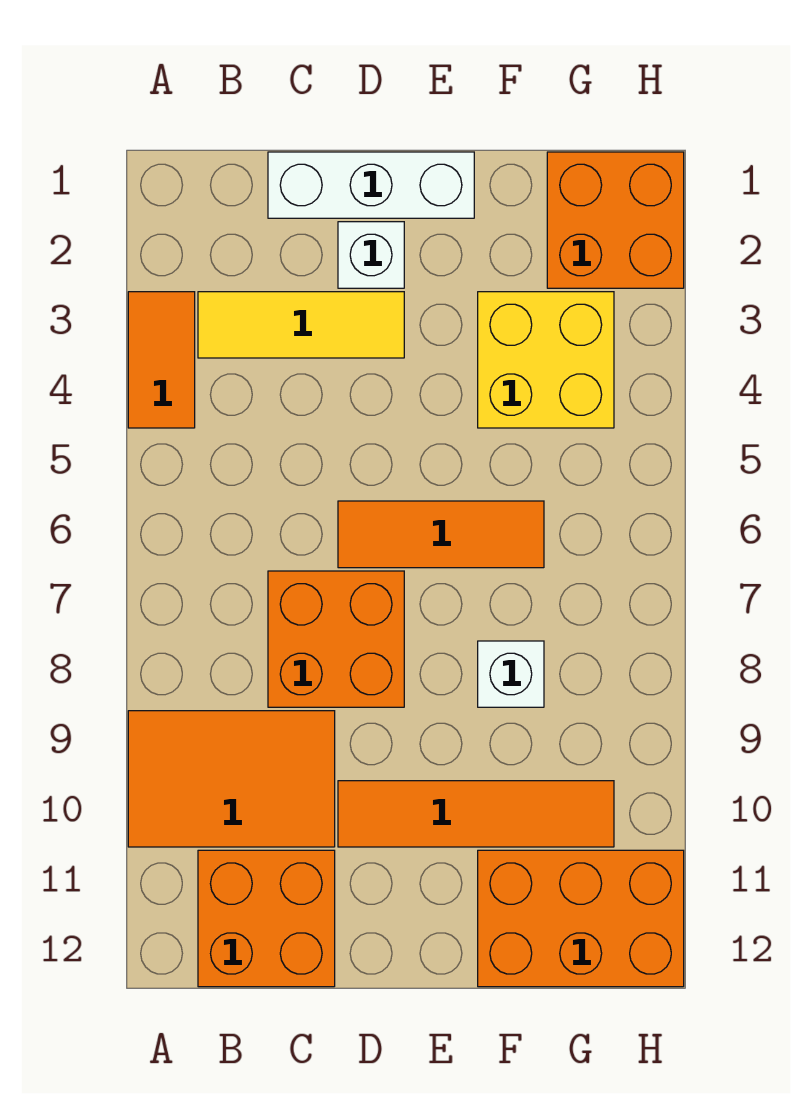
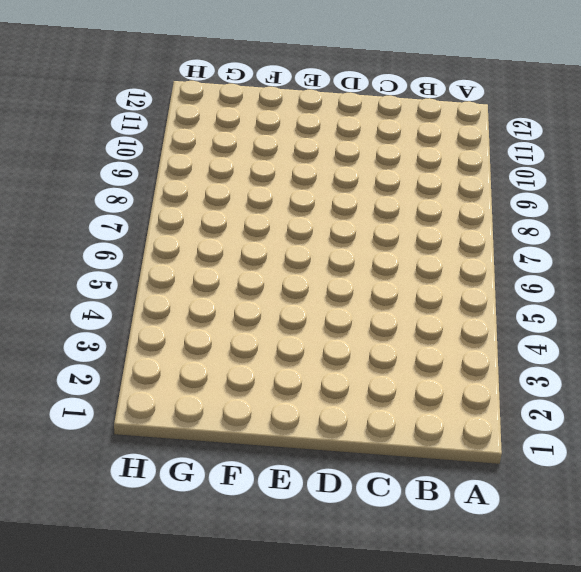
none -> orange tile A3:A4 level 1
none -> orange tile A9:C10 level 1
none -> yellow tile B3:D3 level 1

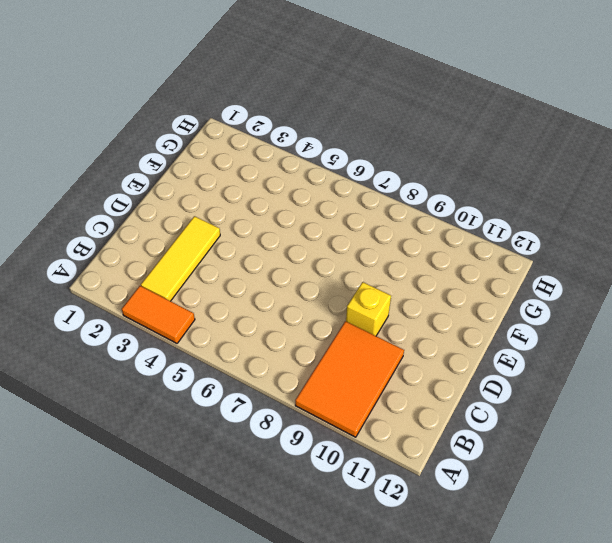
yellow brick D9 level 1 -> none
none -> orange brick B11:C12 level 1
none -> white brick C1:E1 level 1
none -> orange brick C7:D8 level 1

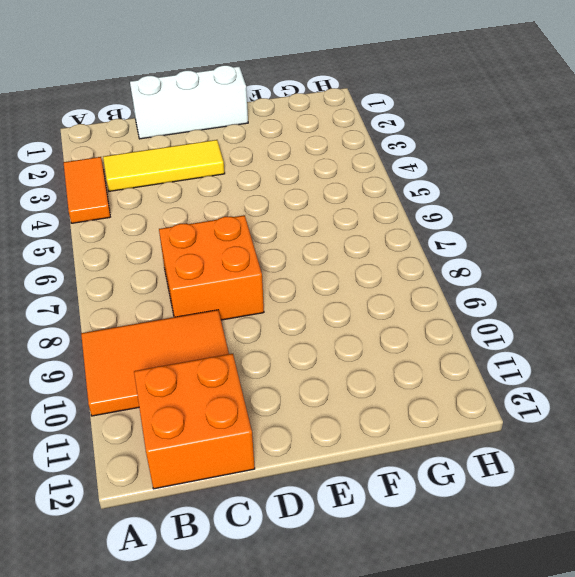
none -> white brick D2 level 1
none -> orange tile D6:F6 level 1
none -> orange tile D10:G10 level 1

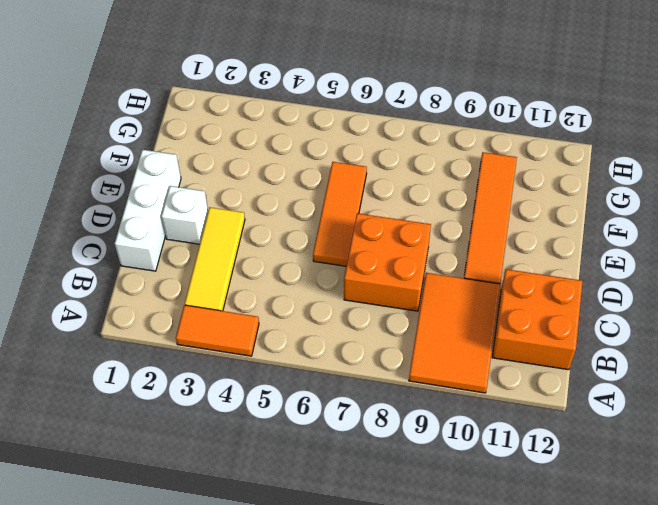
none -> yellow brick F3:G4 level 1
none -> white brick F8 level 1
none -> orange brick F11:H12 level 1

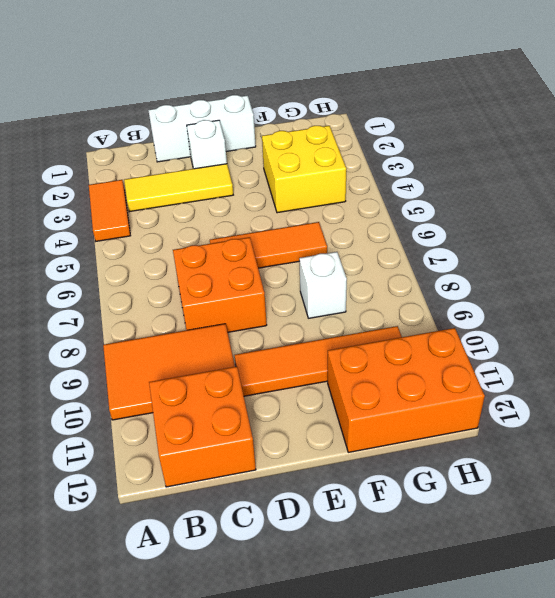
none -> orange brick G1:H2 level 1

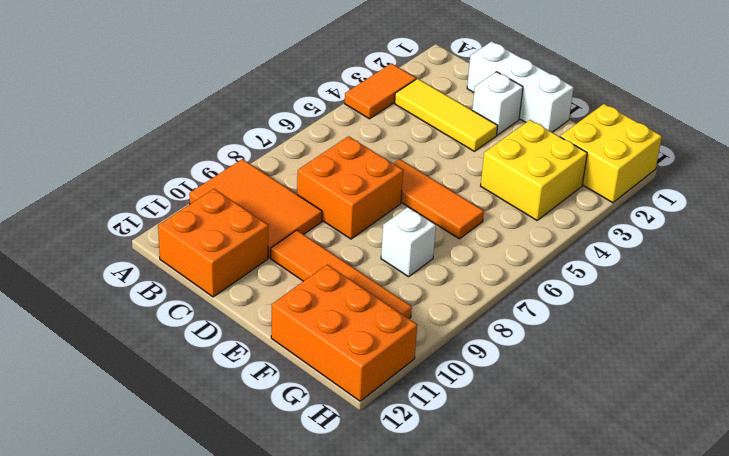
yellow brick G1:H2 level 1 -> orange brick G1:H2 level 1

